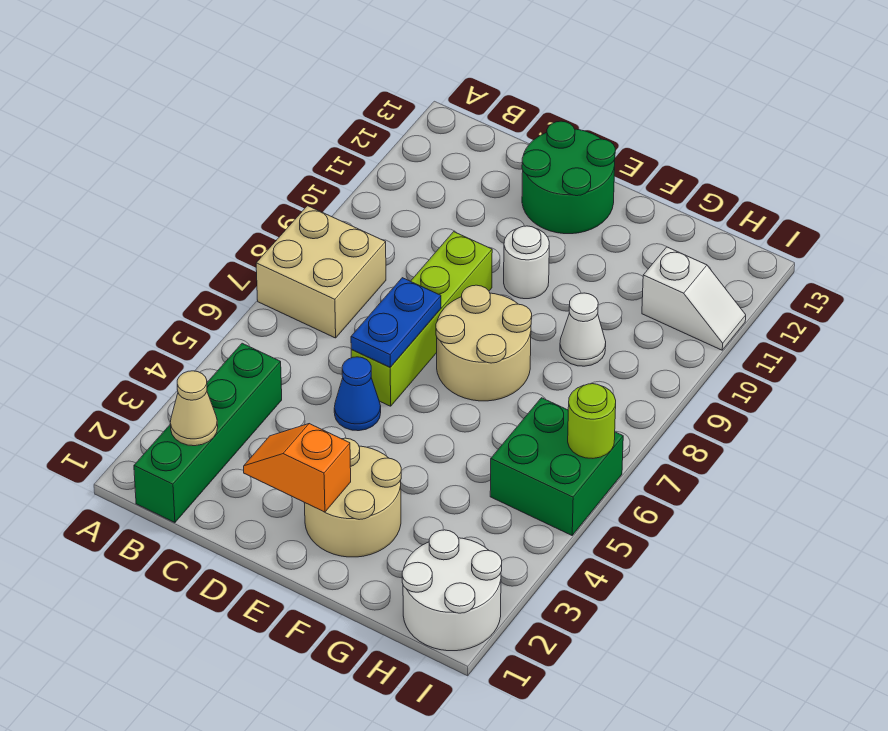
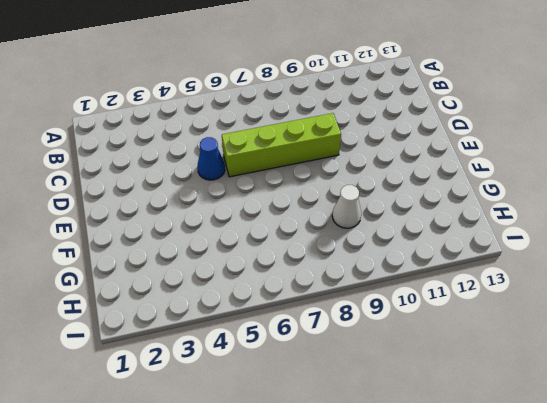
none -> tan brick A7:B8 level 1
none -> green brick B1:B4 level 1
none -> green round brick D12:E13 level 1

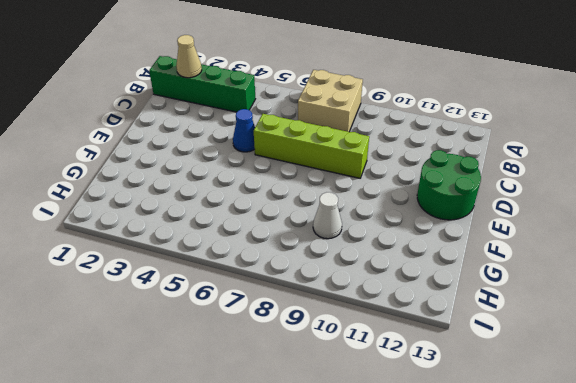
none -> tan round brick E2:F3 level 1
none -> tan round brick E7:F8 level 1
none -> white round brick E10 level 1

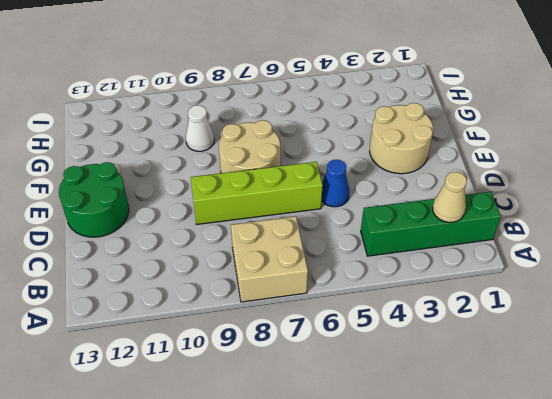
none -> white round brick E10 level 1
none -> white round brick H1:I2 level 1
none -> green brick H5:I6 level 1

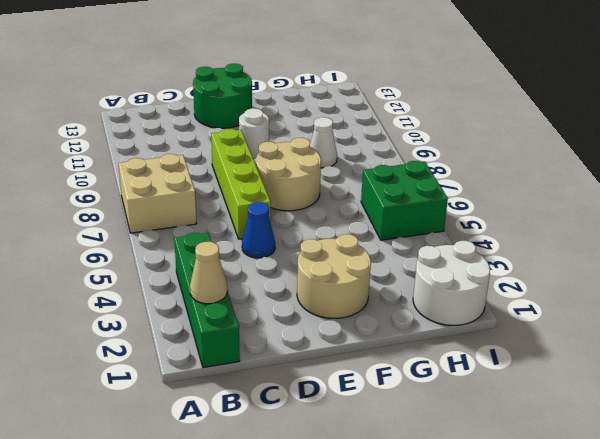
none -> white slope H11:I11 level 1 top H
none -> orange slope D2:E2 level 2 top E
none -> blue plate D6:D7 level 2

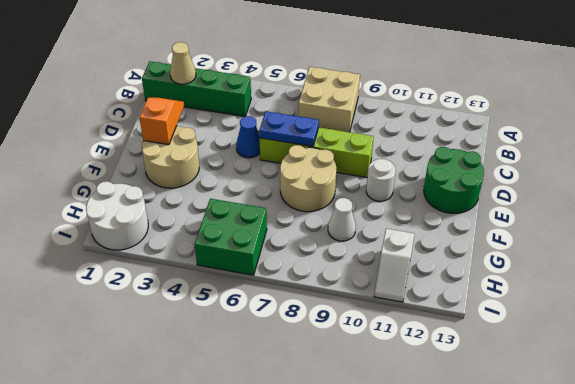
none -> lime round brick I6 level 2

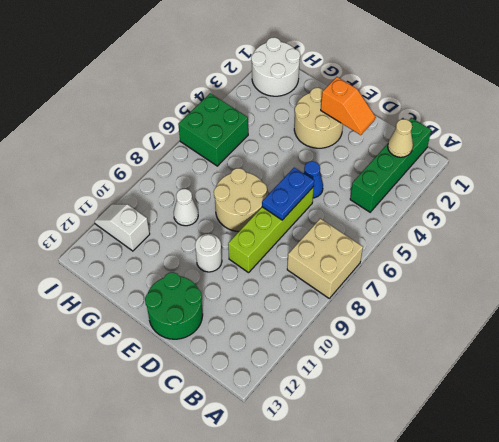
none -> lime round brick I6 level 2

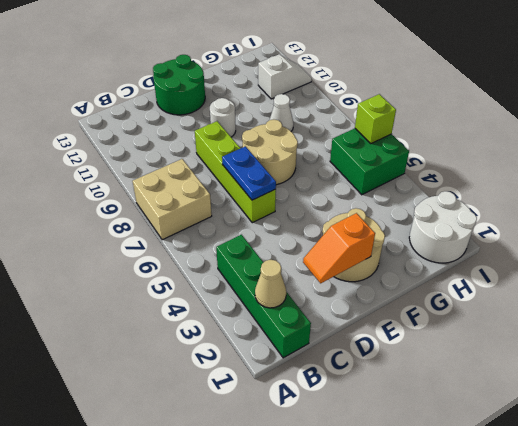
lime brick I6 level 2 -> lime round brick I6 level 2
none -> blue cone D5 level 1

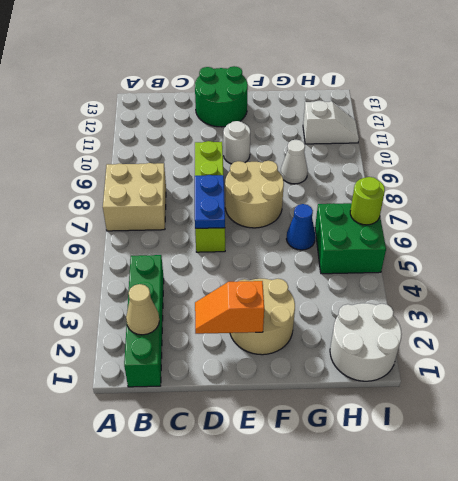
blue cone G6 level 1 -> blue cone D5 level 1

